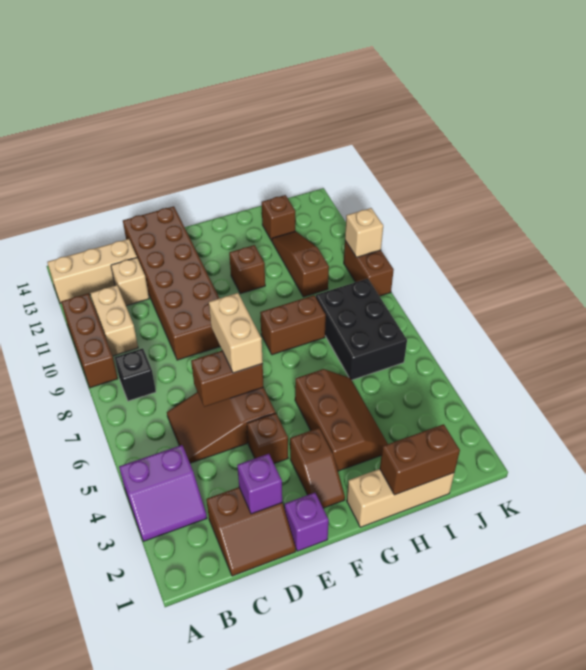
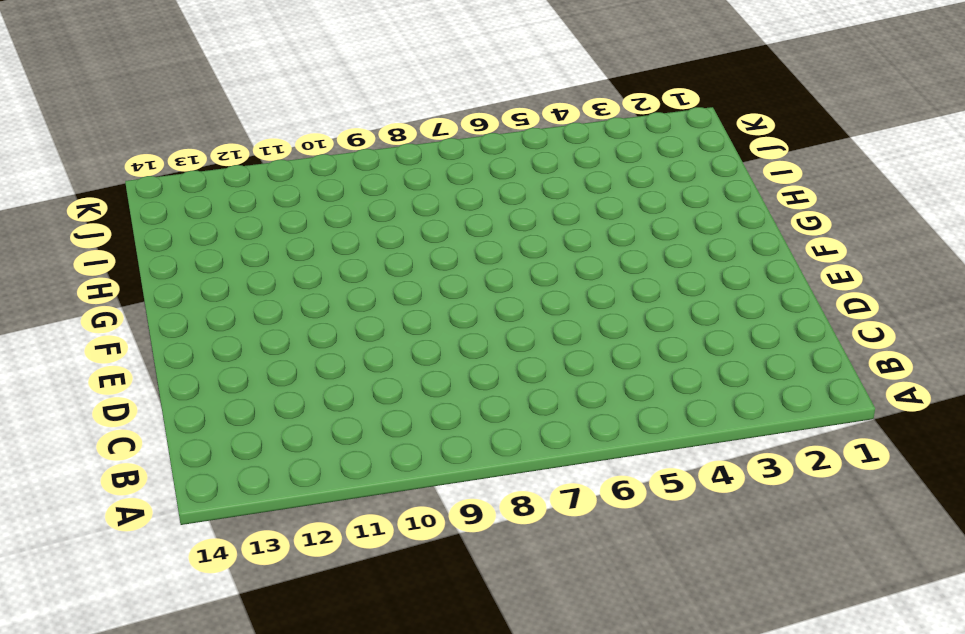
none -> purple slope A3:B4 level 1 top 4
none -> brown brick A9:A11 level 1
none -> tan brick A13:C13 level 1

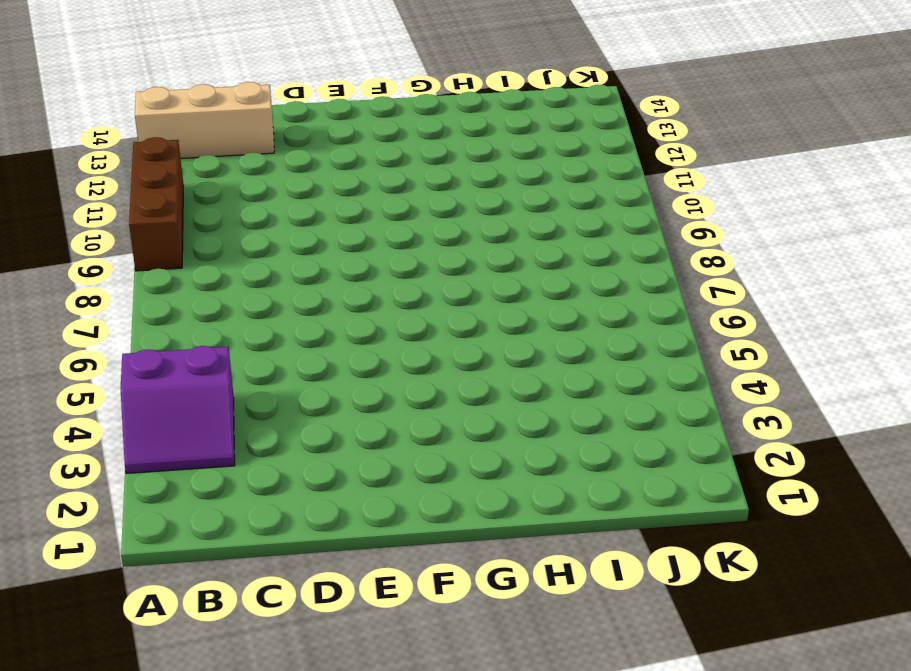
none -> black brick B8 level 1
none -> tan brick B10:B11 level 1
none -> brown slope C1:D2 level 1 top 2

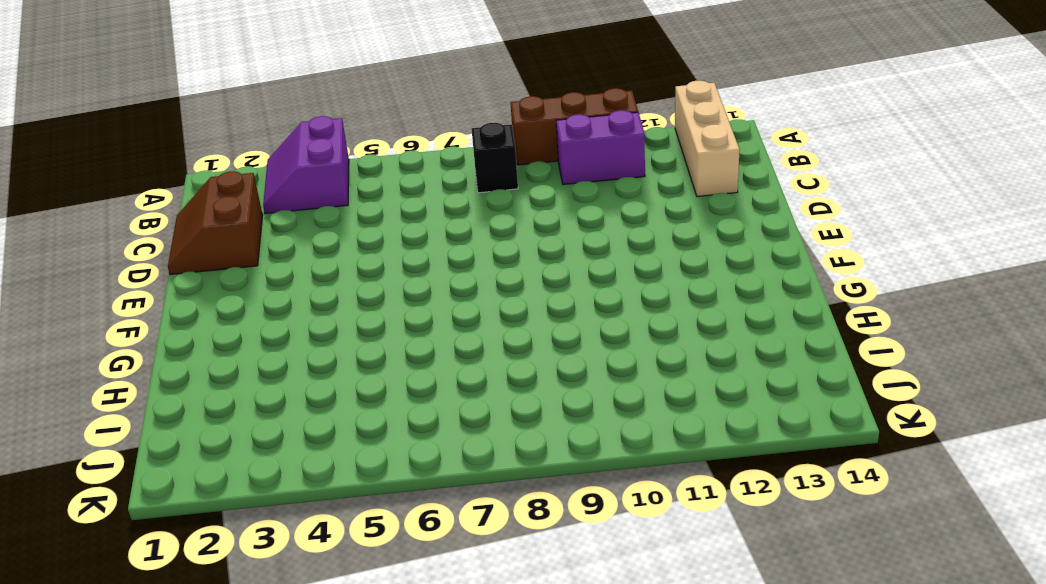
purple brick B10:B11 level 1 -> tan brick B10:B11 level 1
none -> brown slope C5:E6 level 1 top E
none -> tan brick C12 level 1
none -> brown brick D9:E14 level 1

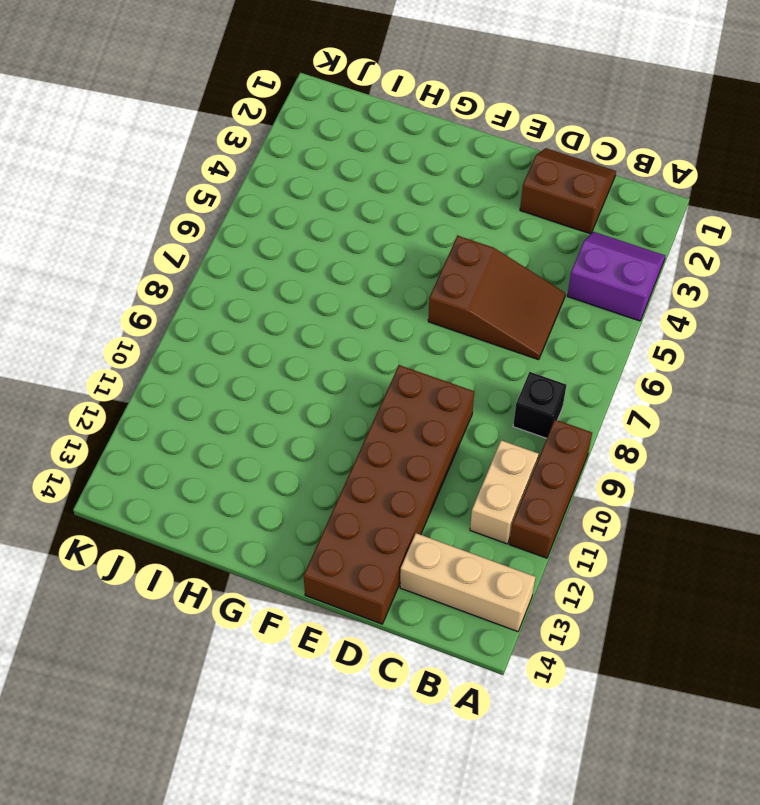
none -> tan brick C12 level 1
none -> purple brick E1 level 1
none -> brown brick E4 level 1

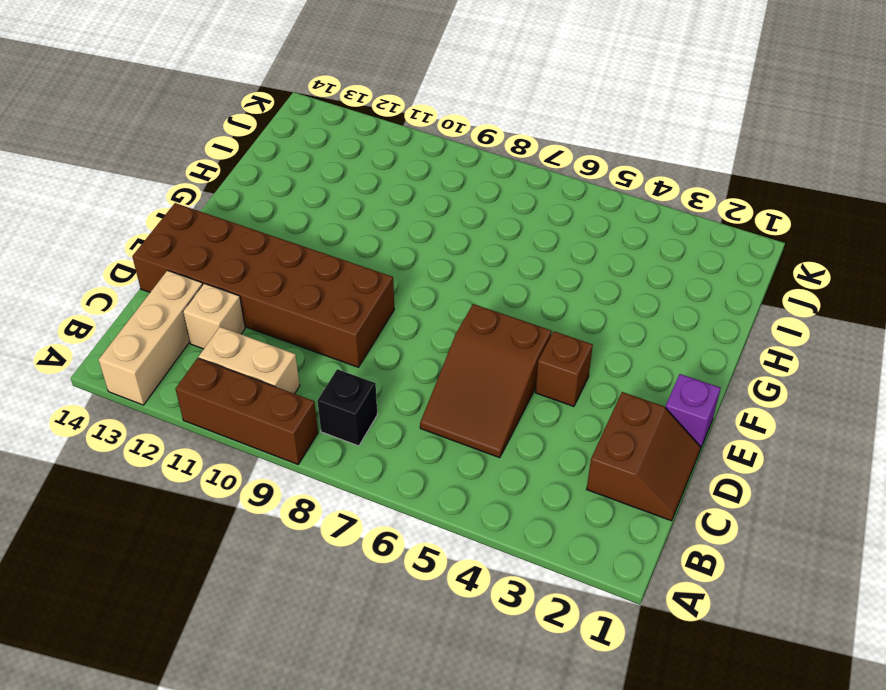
none -> purple slope A3:B4 level 1 top 4
none -> brown slope F2:F3 level 1 top 3
none -> tan brick G1:I1 level 1

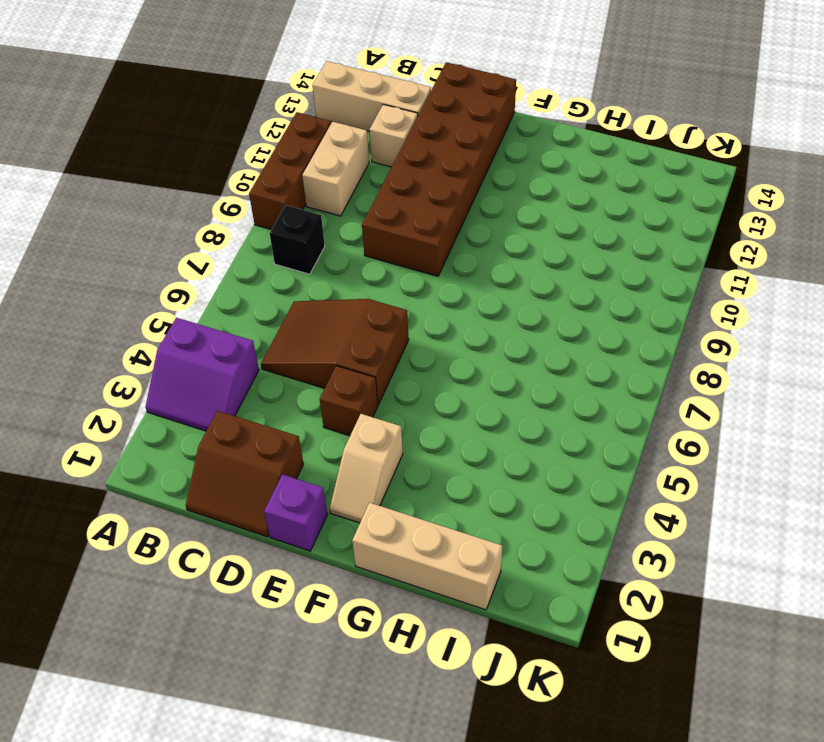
tan slope F2:F3 level 1 top 3 -> brown slope F2:F3 level 1 top 3
none -> brown slope G3:H5 level 1 top G
none -> brown brick G8:H8 level 1
none -> brown brick G11 level 1

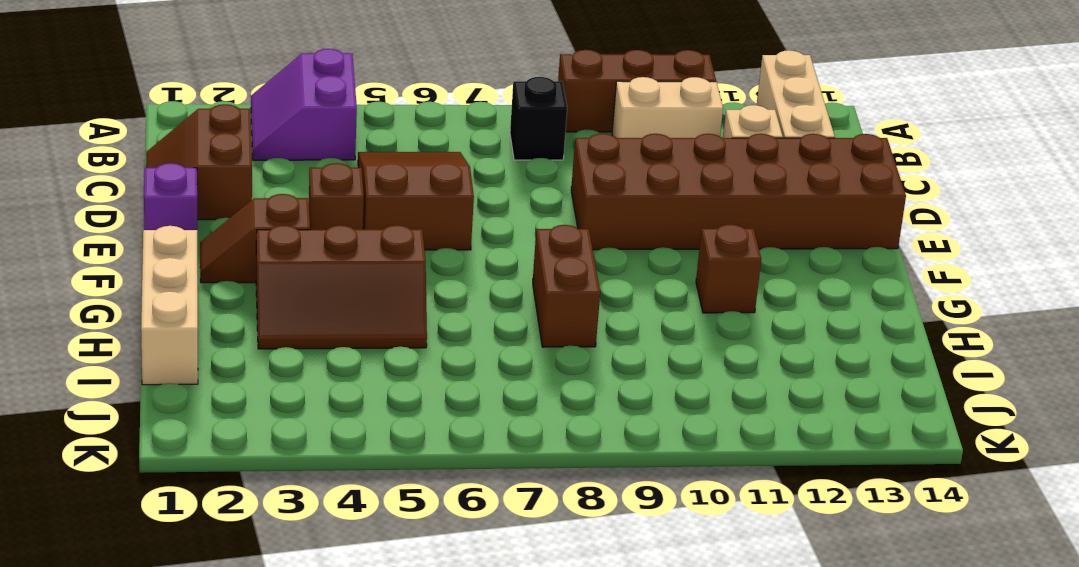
none -> black brick I6:J8 level 1
none -> brown slope I10:I12 level 1 top 10
none -> brown brick I13 level 1

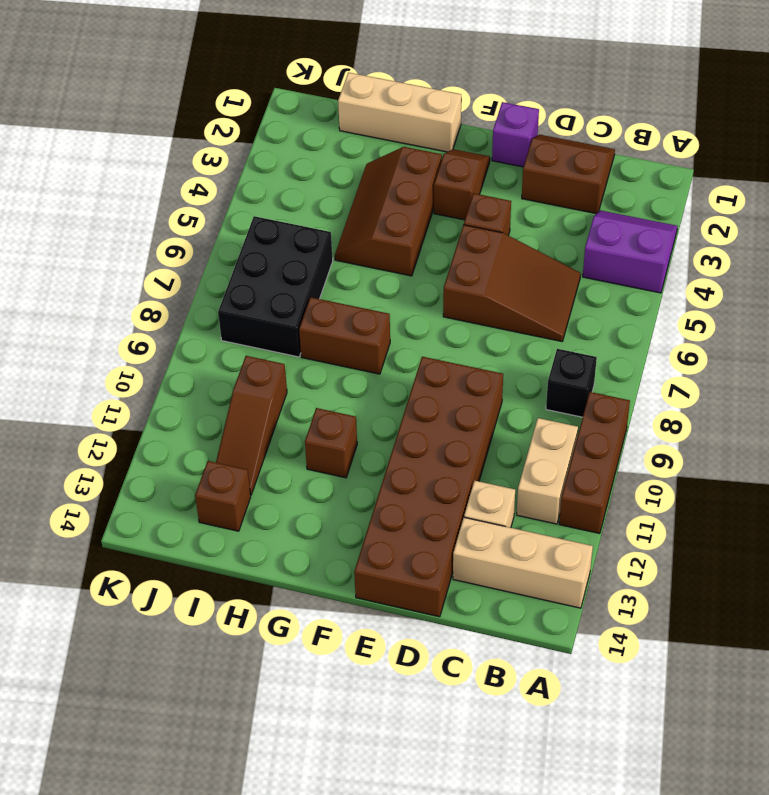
none -> brown brick K9:K10 level 1
none -> purple brick D2 level 2
none -> brown brick D6:E6 level 2

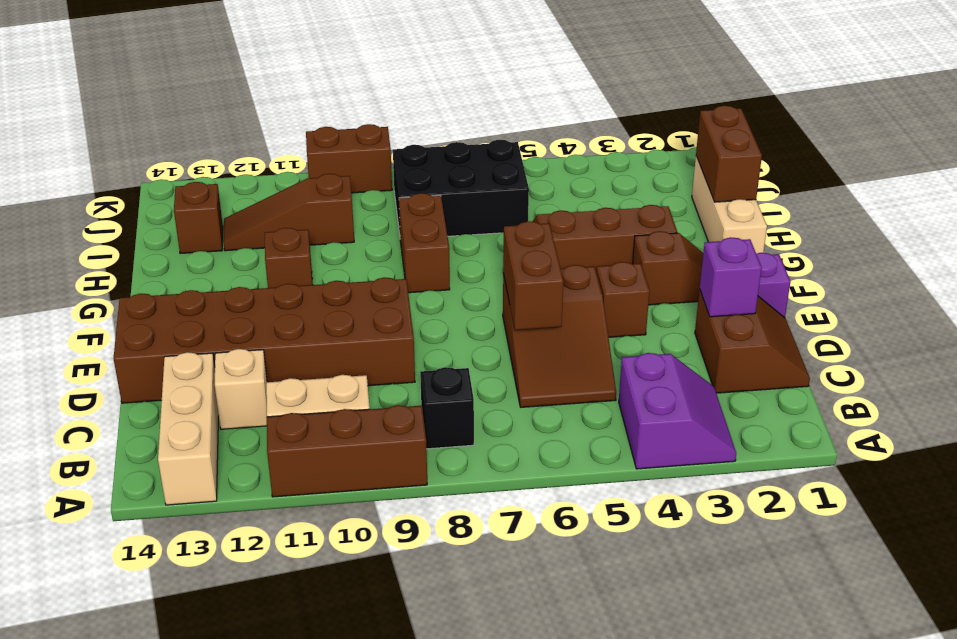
none -> tan brick K10 level 2
none -> tan brick E6:E7 level 3

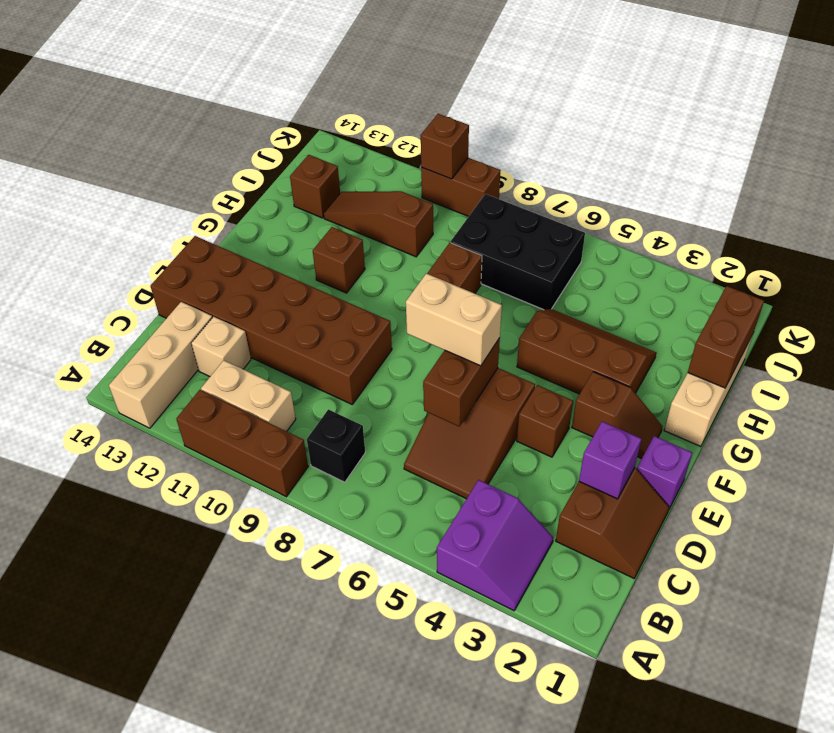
brown brick K10 level 2 -> tan brick K10 level 2

